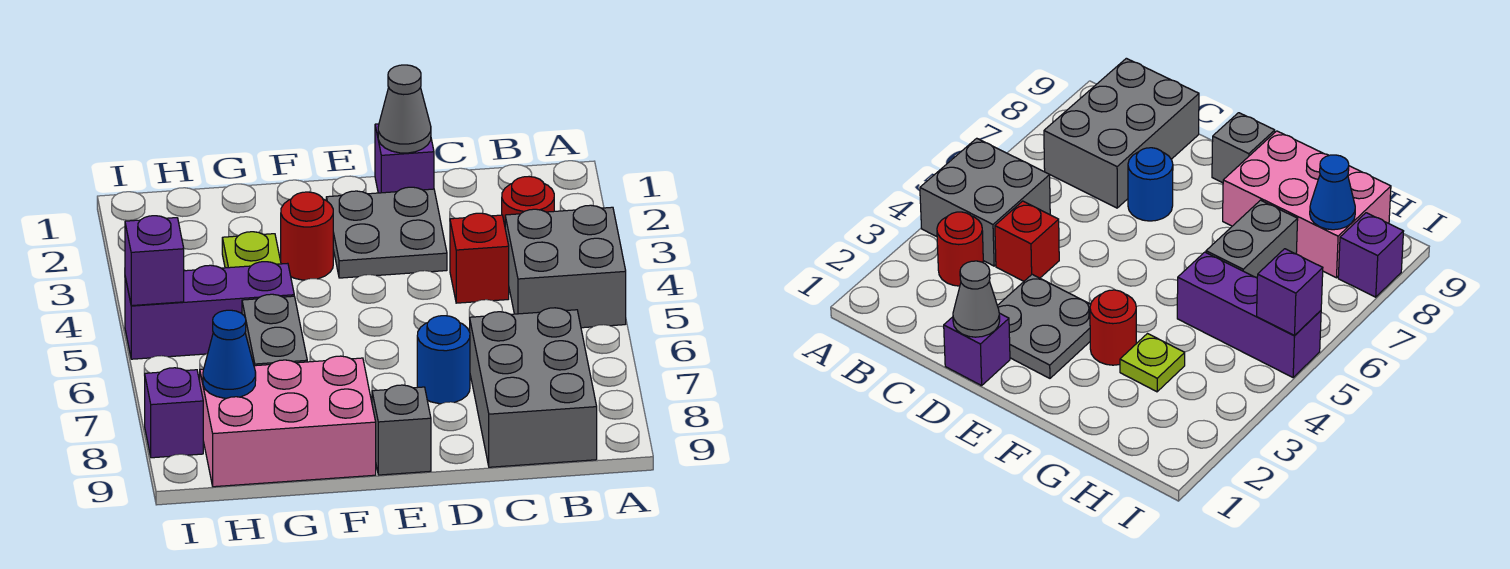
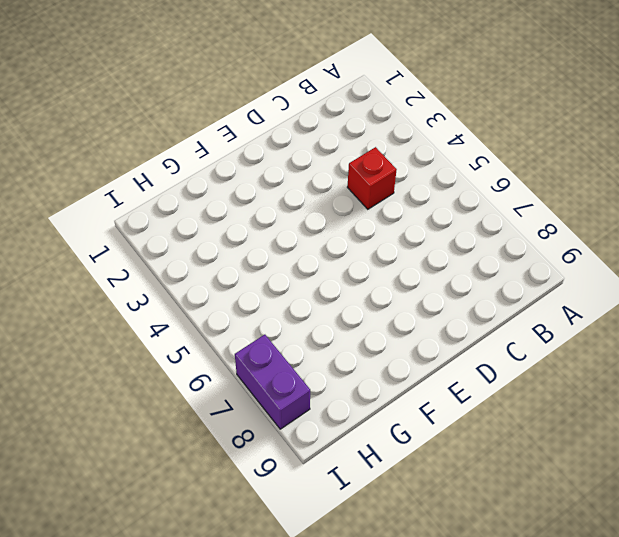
purple brick I7:I8 level 1 -> purple brick I8 level 1
none -> grey brick A4:B5 level 1
none -> red round brick B3 level 1
none -> grey brick B7:C9 level 1

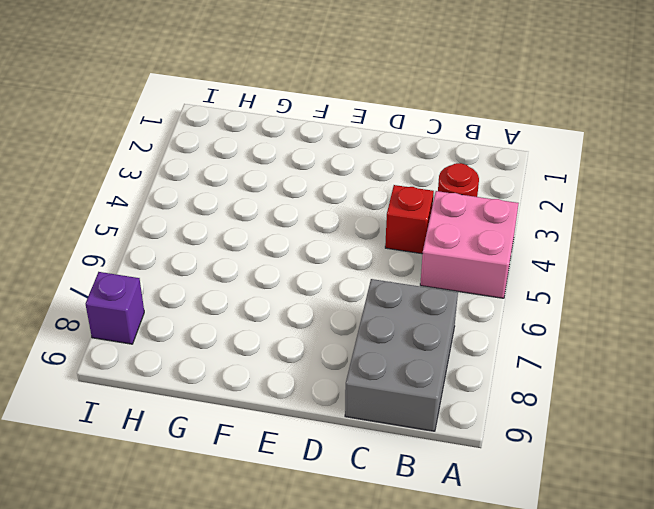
pink brick A4:B5 level 1 -> grey brick A4:B5 level 1
none -> purple brick D1 level 1
none -> grey plate D2:E3 level 1
none -> blue round brick D7 level 1

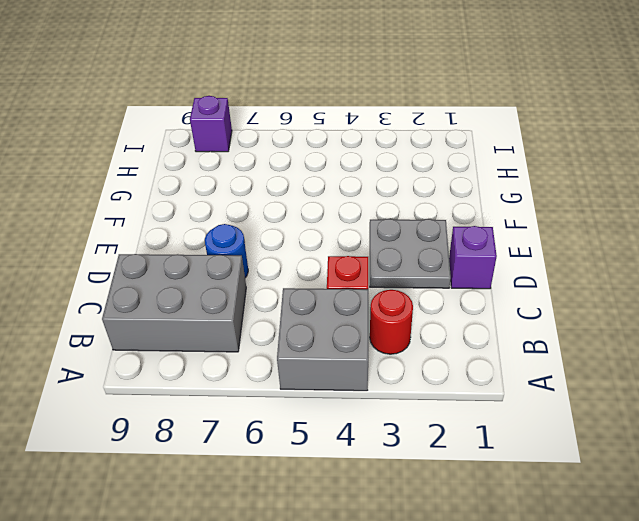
none -> grey brick E9 level 1
none -> red round brick F3 level 1
none -> pink brick F8:H9 level 1

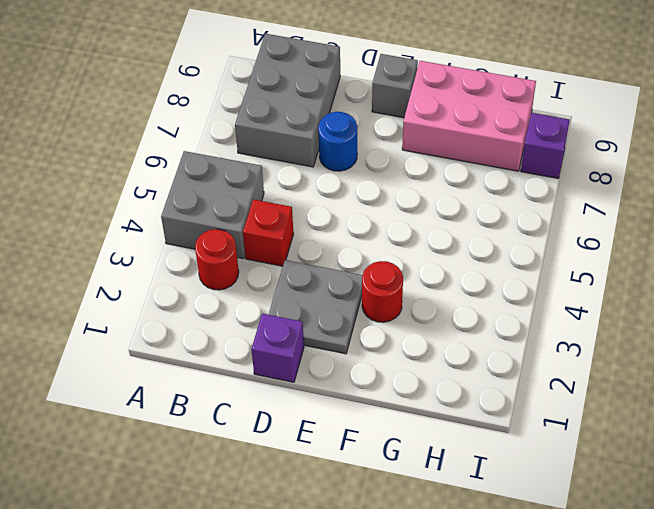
none -> lime plate G3 level 1
none -> purple brick G5:I5 level 1
none -> grey brick G6:G7 level 1

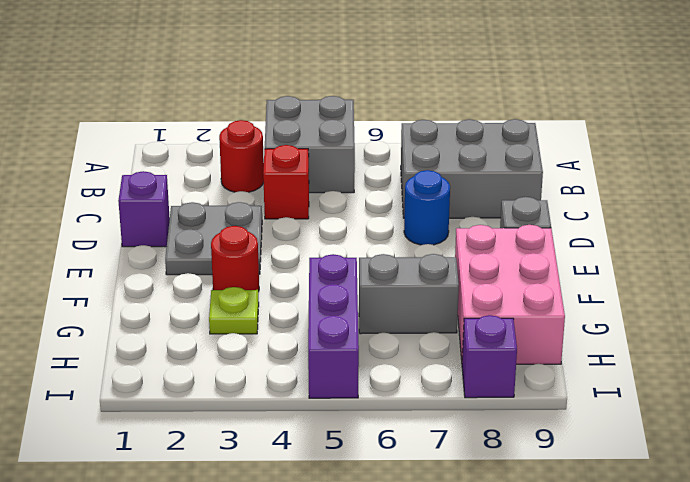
none -> grey cone D1 level 2
none -> blue cone H8 level 2
none -> purple brick I5 level 2

